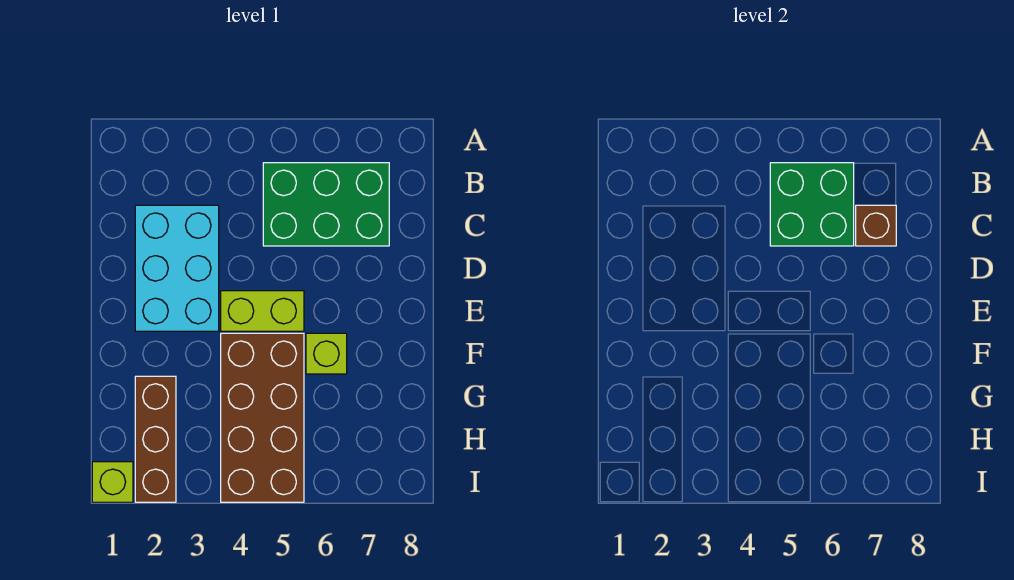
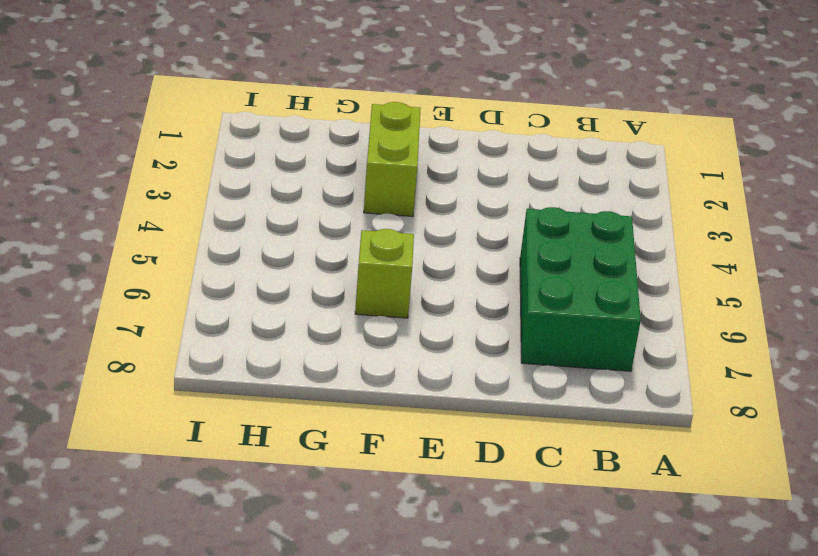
lime brick F2:F3 level 1 -> lime brick E4:E5 level 1
none -> cyan brick C2:E3 level 1
none -> brown brick F4:I5 level 1

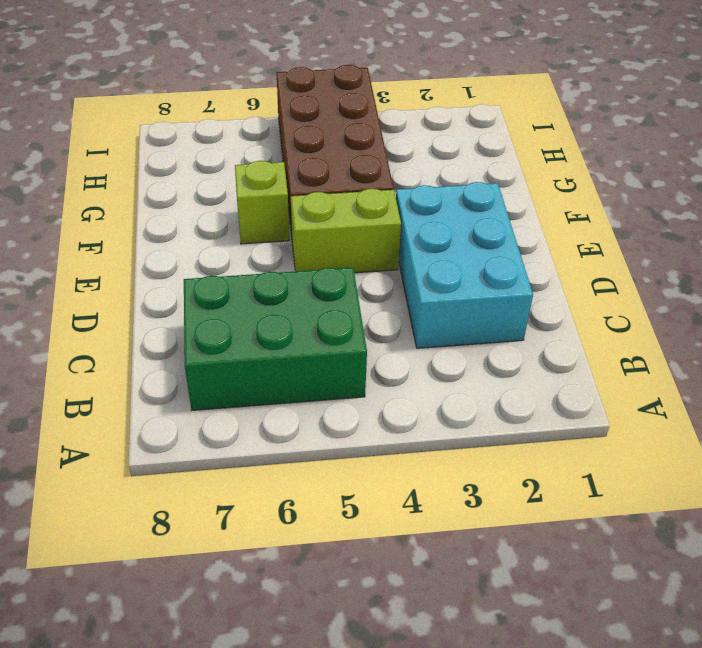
none -> brown brick G2:I2 level 1
none -> lime brick I1 level 1

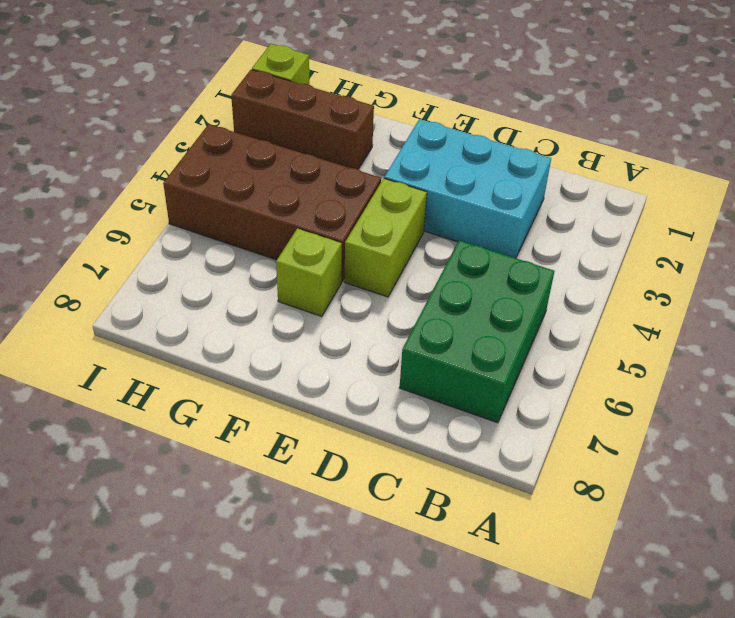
none -> green brick B5:C6 level 2
none -> brown brick C7 level 2

